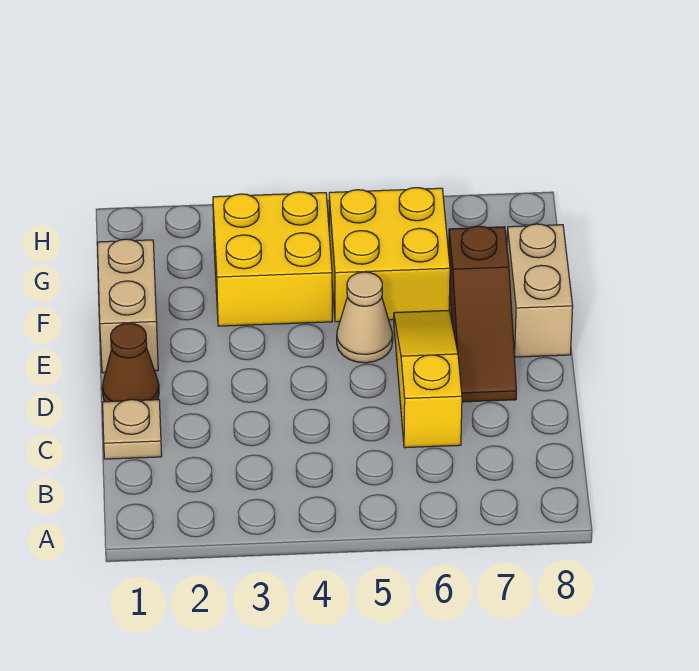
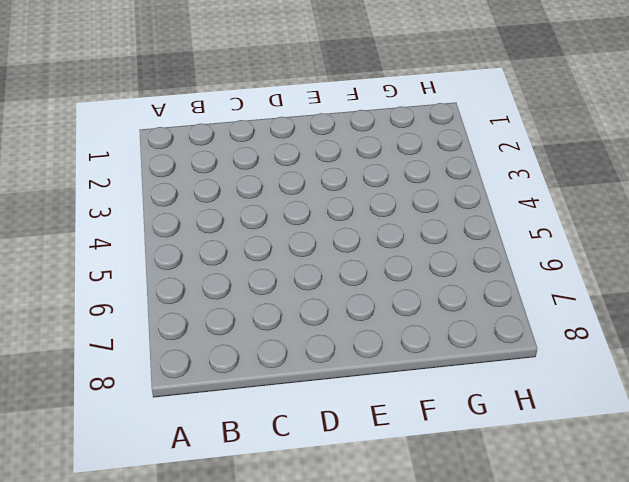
none -> tan plate C1 level 1
none -> yellow slope C6:E6 level 1 top C

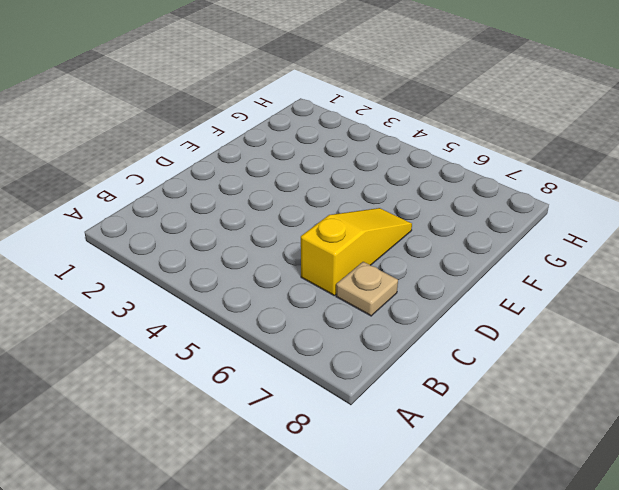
tan plate C7 level 1 -> tan plate C1 level 1
none -> brown cone D1 level 1
none -> brown slope D7:F7 level 1 top F

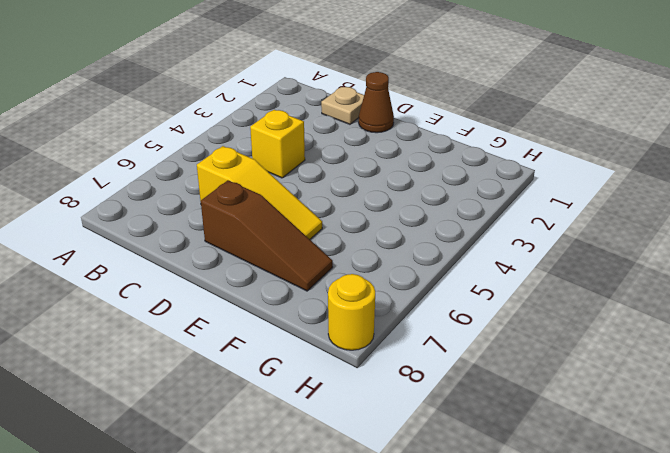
yellow brick C4 level 1 -> none
brown slope D7:F7 level 1 top D -> brown slope D7:F7 level 1 top F
yellow round brick H8 level 1 -> none
none -> tan brick E1:F1 level 1
none -> tan cone E5 level 1

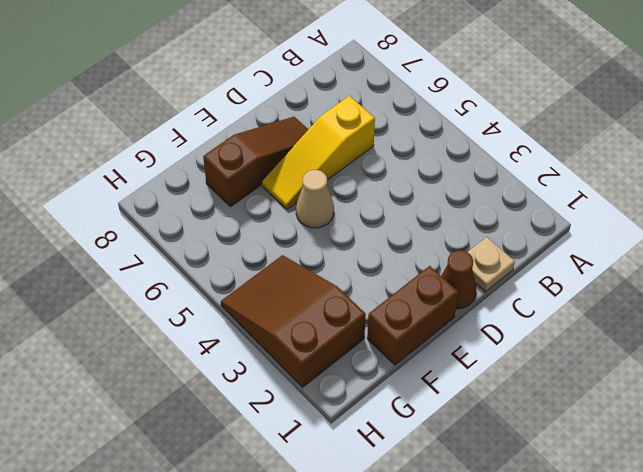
brown brick E1:F1 level 1 -> tan brick E1:F1 level 1
brown slope G2:H4 level 1 top 2 -> yellow brick F3:G4 level 1
none -> tan brick E8:F8 level 1
none -> yellow brick F5:G6 level 1

